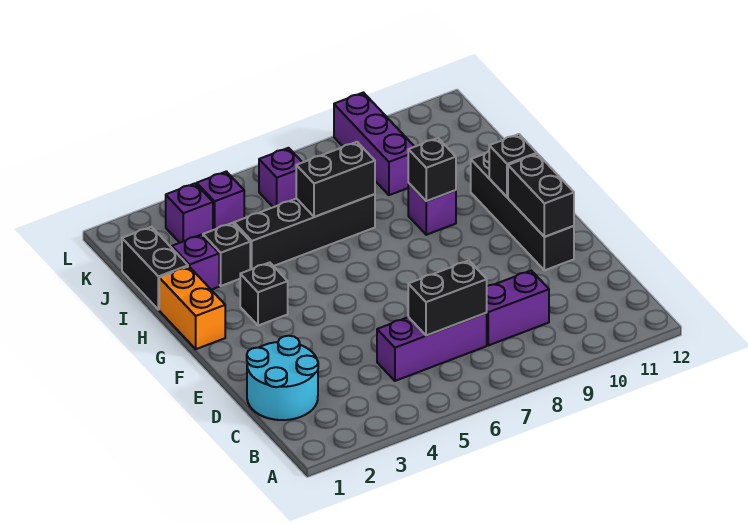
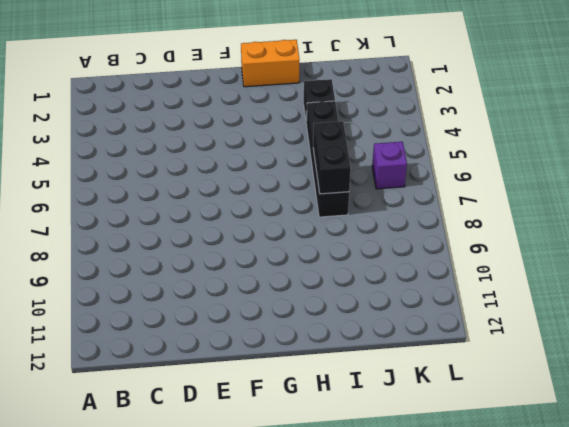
none -> cyan round brick C1:D2 level 1
none -> purple brick C5:C7 level 1
none -> purple brick C8:C9 level 1

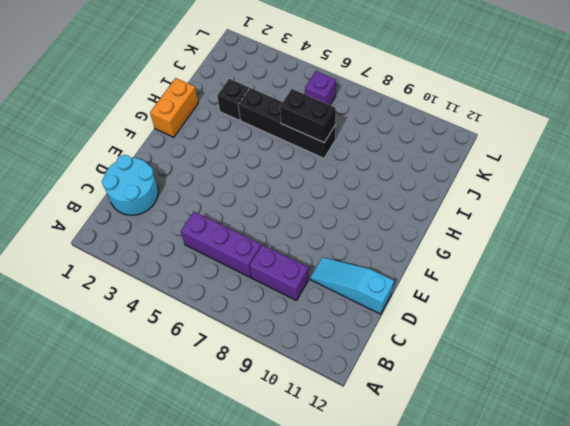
cyan slope D10:D12 level 1 top 12 -> none
none -> black brick E11:H11 level 1
none -> black brick G3 level 1
none -> purple brick H9 level 1

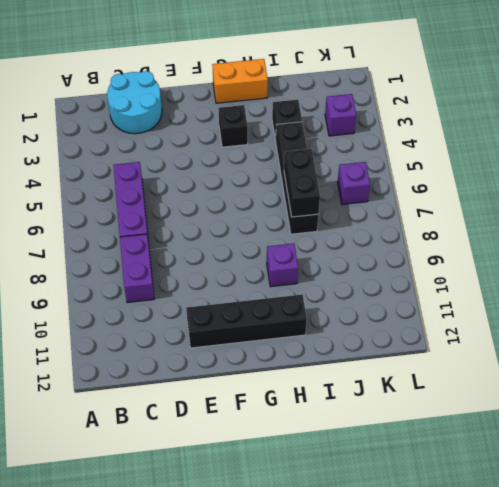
none -> black brick I1:J1 level 1
none -> purple brick I2 level 1
none -> purple brick J9:L9 level 1

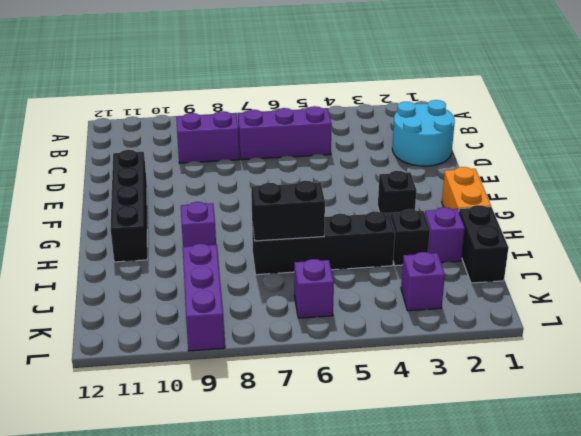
none -> purple brick K4 level 1
none -> black brick C6:C7 level 2
none -> black brick E11:F11 level 2

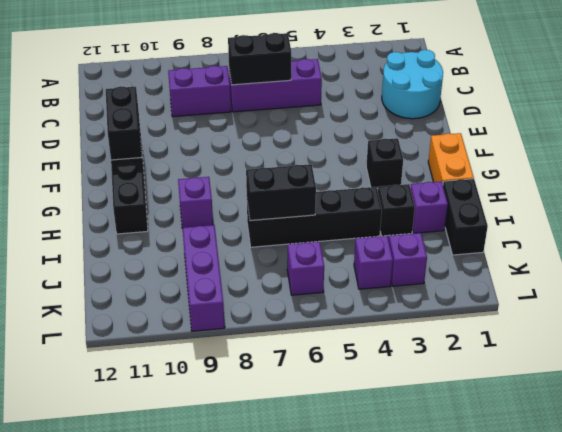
none -> black brick G11 level 2
none -> black brick H9 level 2

